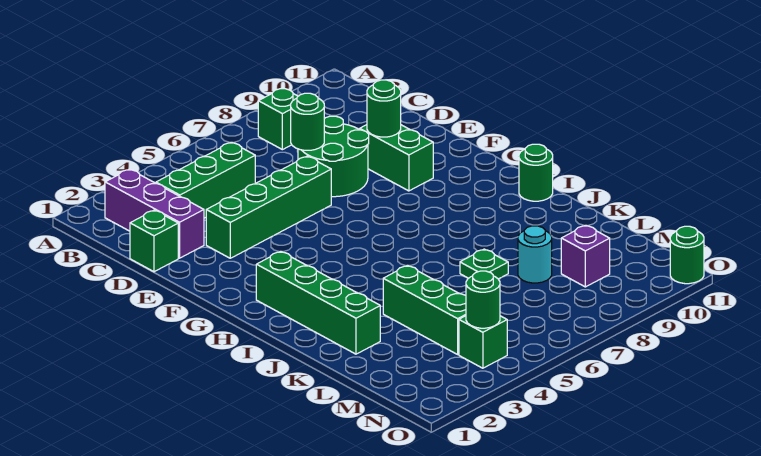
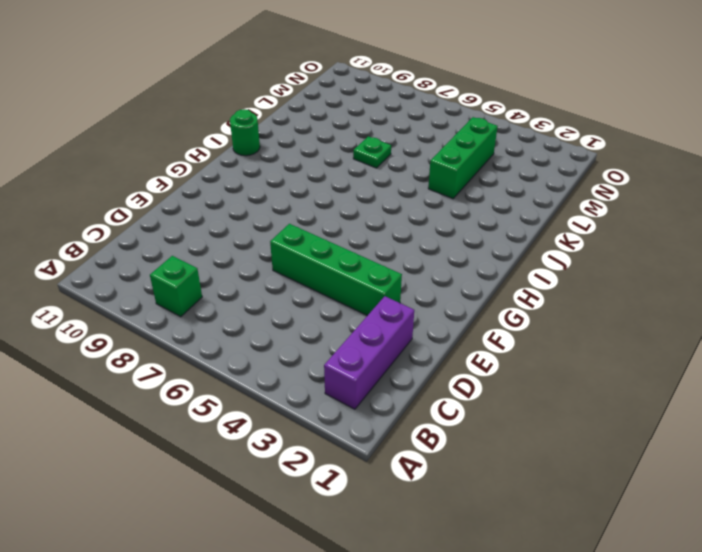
none -> green brick C3:C5 level 1
none -> green brick D1 level 1
none -> green round brick D7:E8 level 1

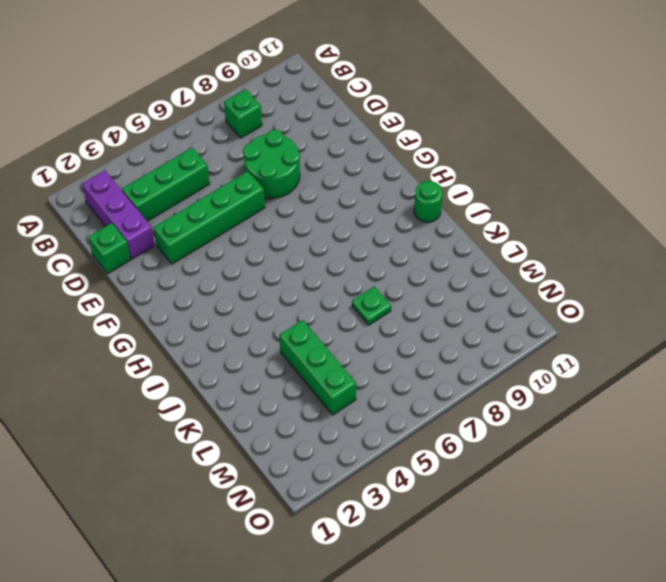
none -> green brick E9:F9 level 1
none -> green brick H2:K2 level 1
none -> cyan round brick L8 level 1

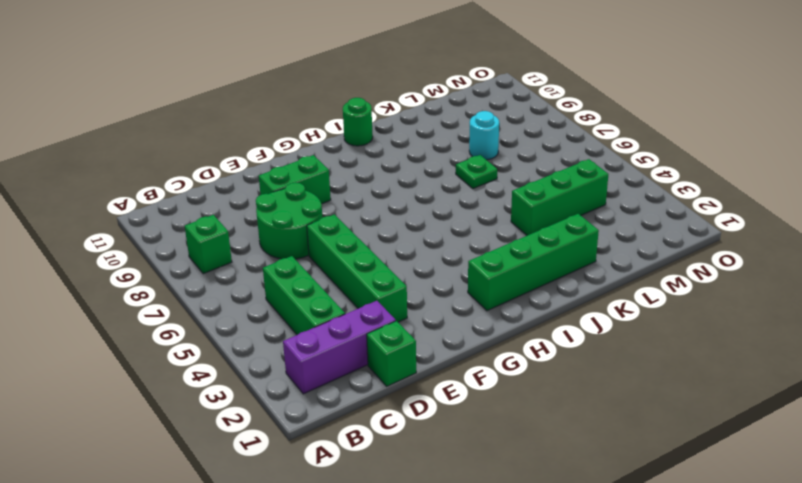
none -> purple brick M9 level 1
none -> green brick N4 level 1
none -> green round brick O11 level 1

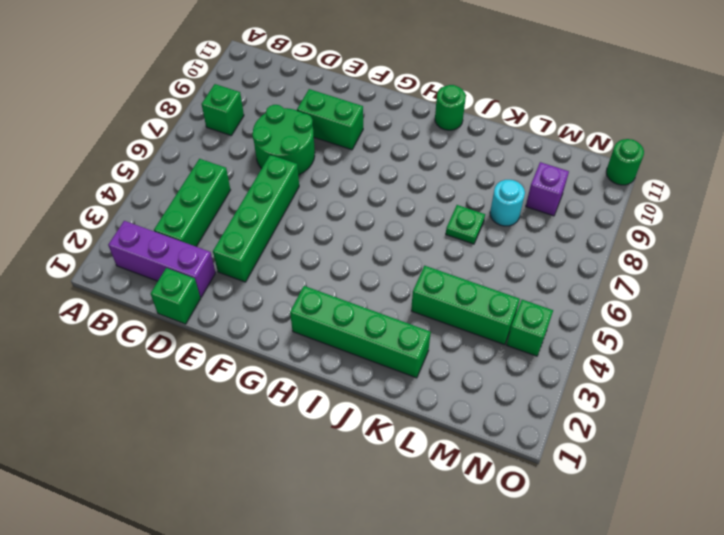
none -> green round brick D7 level 2
none -> green round brick E9 level 2
none -> green round brick N4 level 2

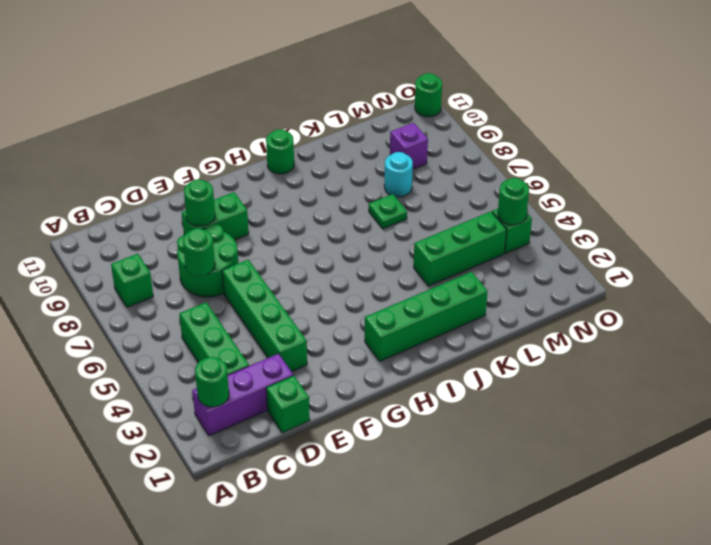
green round brick B2 level 2 -> none

